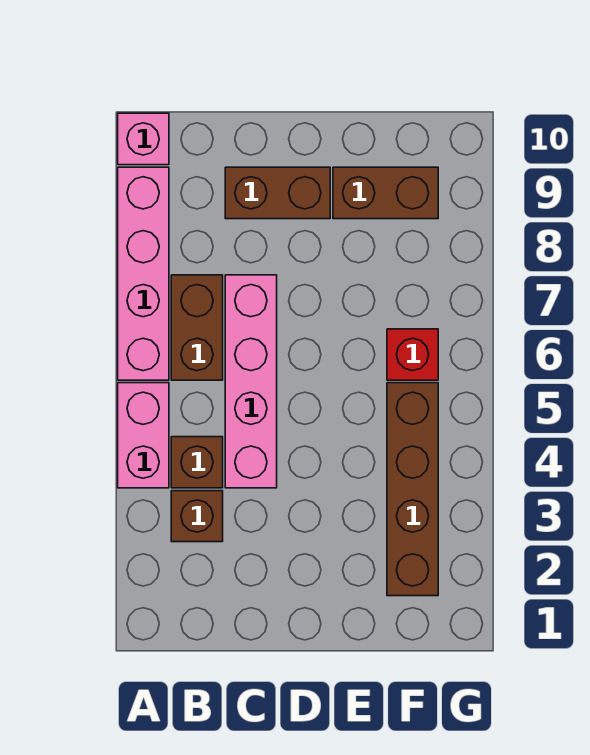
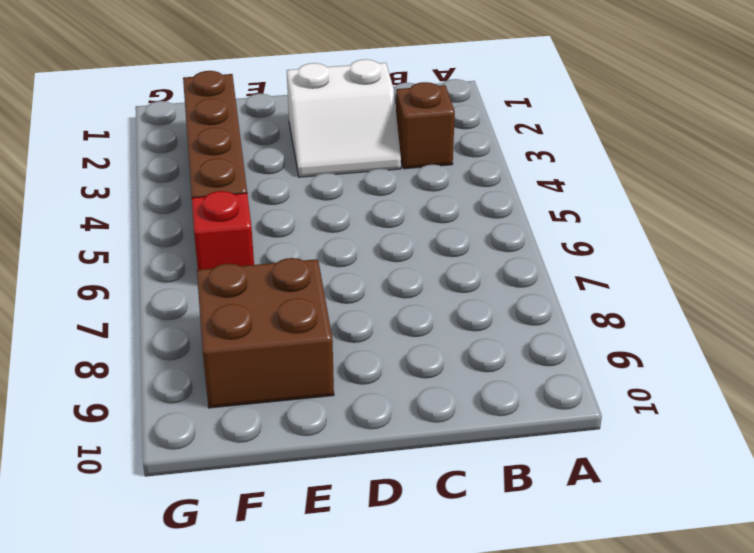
white slope C2:D3 level 1 top 2 -> none
brown brick E8:F9 level 1 -> brown brick E9:F9 level 1
none -> pink brick A4:A5 level 1
none -> pink brick A6:A9 level 1

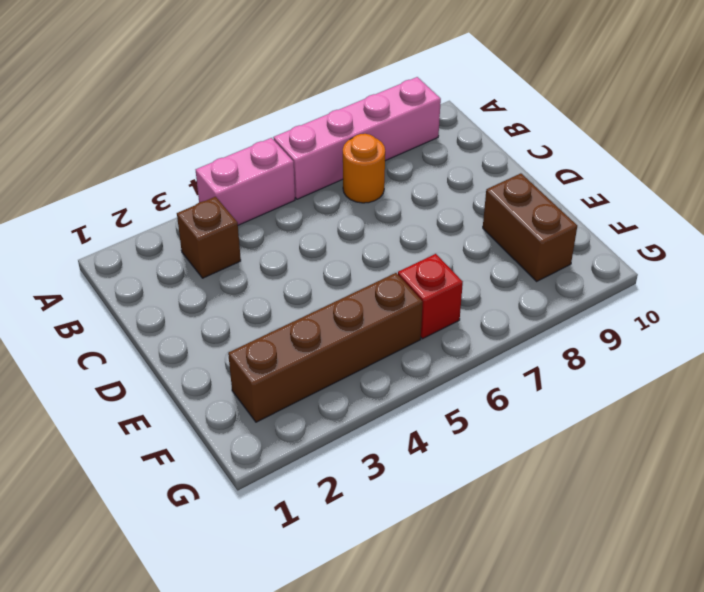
orange round brick B7 level 1 -> brown brick B6:B7 level 1
none -> pink brick A10 level 1
none -> brown brick B4 level 1

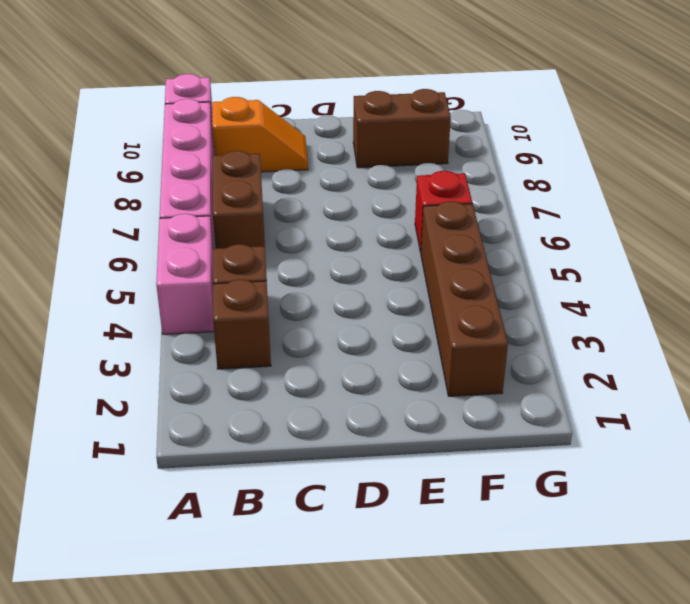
orange slope B9:C9 level 1 top B -> brown brick C9:D9 level 1
none -> pink brick C4:C7 level 1

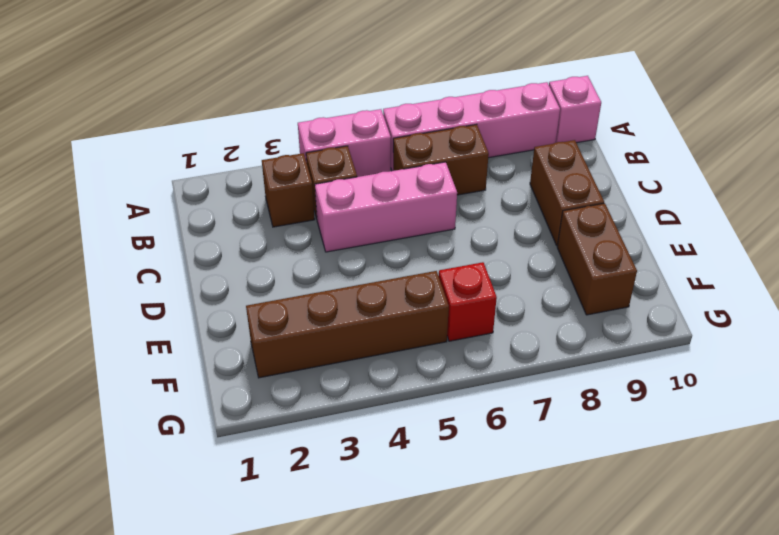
pink brick C4:C6 level 1 -> pink brick C4:C7 level 1

